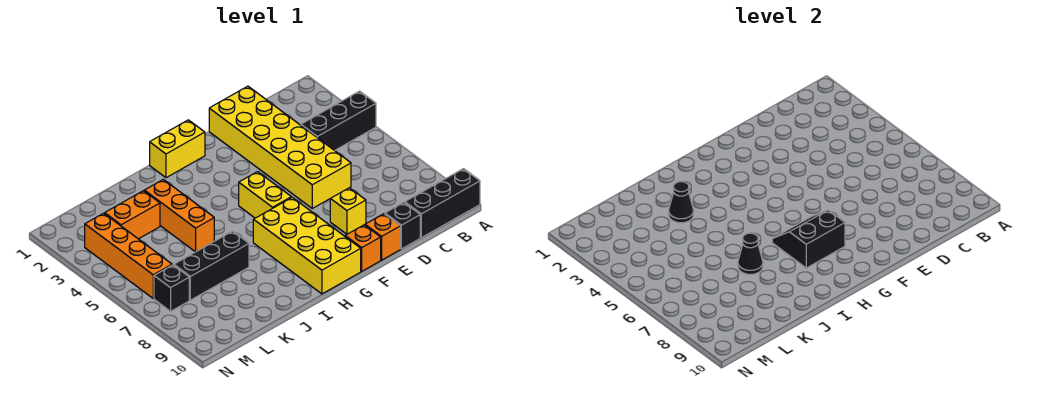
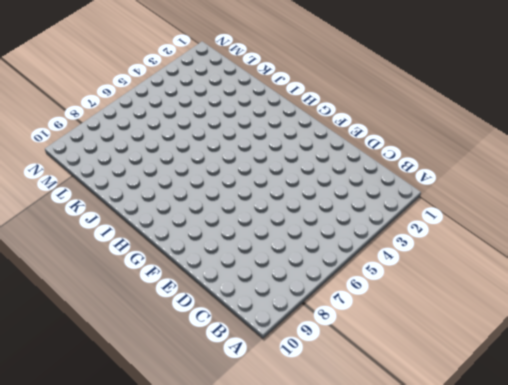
none -> black brick A4:C4 level 1
none -> black brick A10:C10 level 1
none -> yellow brick D1:E6 level 1

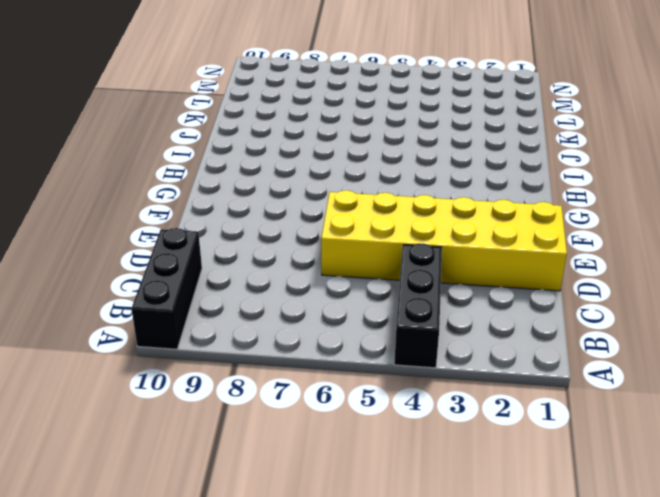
none -> black brick D10 level 1
none -> yellow brick E8 level 1
none -> orange brick E10 level 1

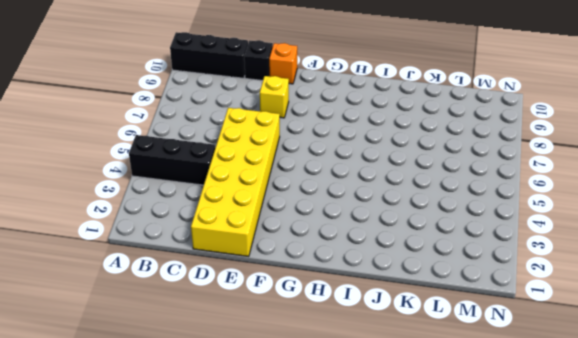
none -> orange brick F10 level 1
none -> yellow brick G1:H1 level 1
none -> yellow brick G5:G6 level 1

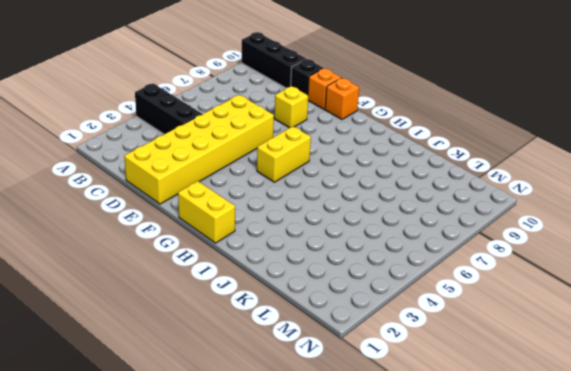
none -> yellow brick G7:H10 level 1
none -> orange brick J3:J5 level 1
none -> black brick J7:L7 level 1

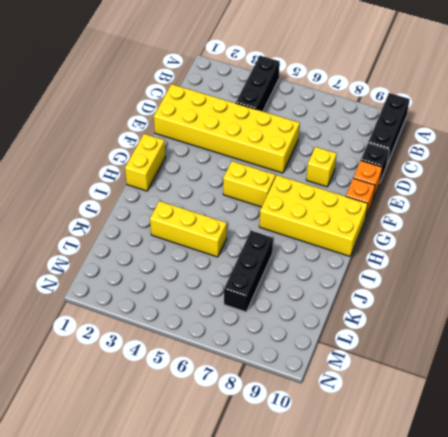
yellow brick J3:J5 level 1 -> orange brick J3:J5 level 1
none -> orange brick K3:L3 level 1
none -> orange brick M3:M6 level 1
none -> black brick M7 level 1

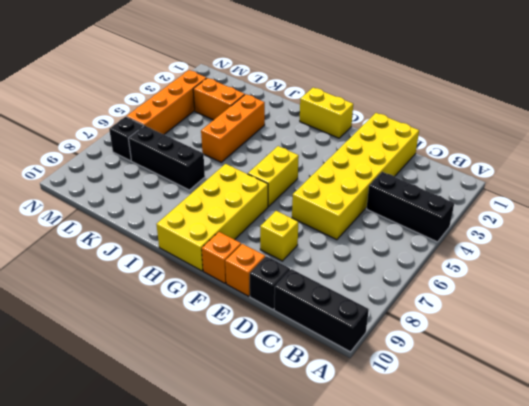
none -> black slope G7:H8 level 2 top 8
none -> black cone J3 level 2
none -> black cone J7 level 2

